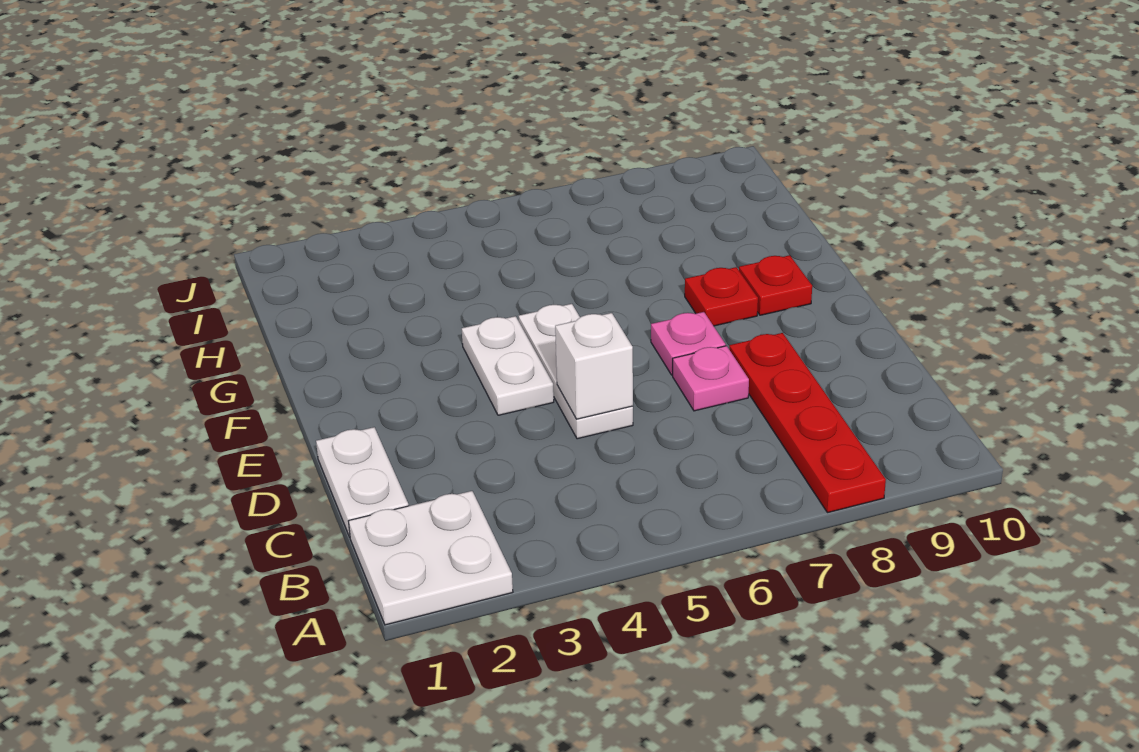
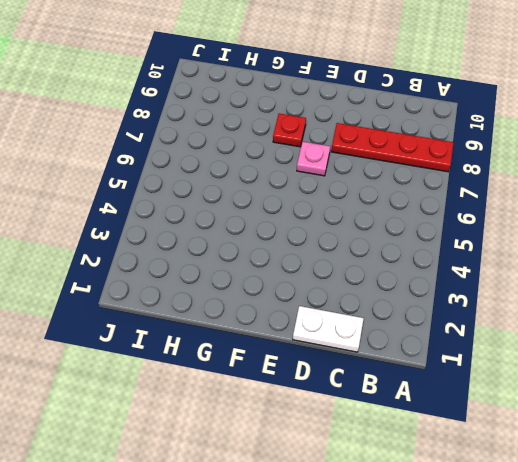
none -> white plate A1:B2 level 1
none -> white plate D5:F5 level 1

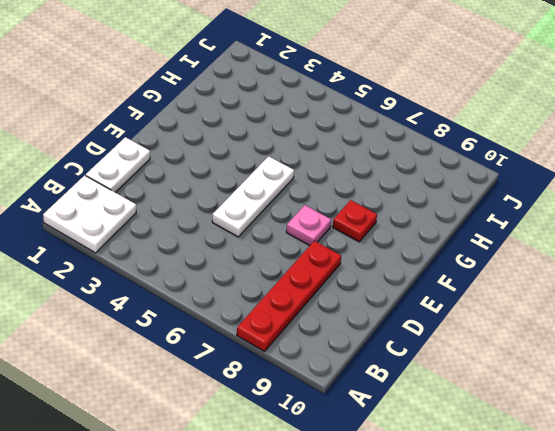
none -> pink plate D7 level 1
none -> white plate E4:F4 level 1

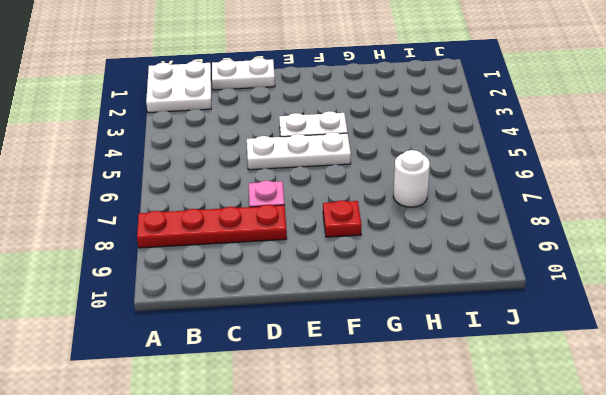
white round brick H7 level 1 -> none
none -> pink plate E7 level 1
none -> red plate F9 level 1

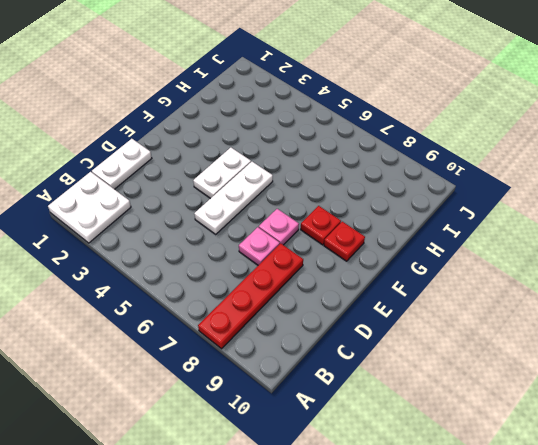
none -> white brick D5 level 2

